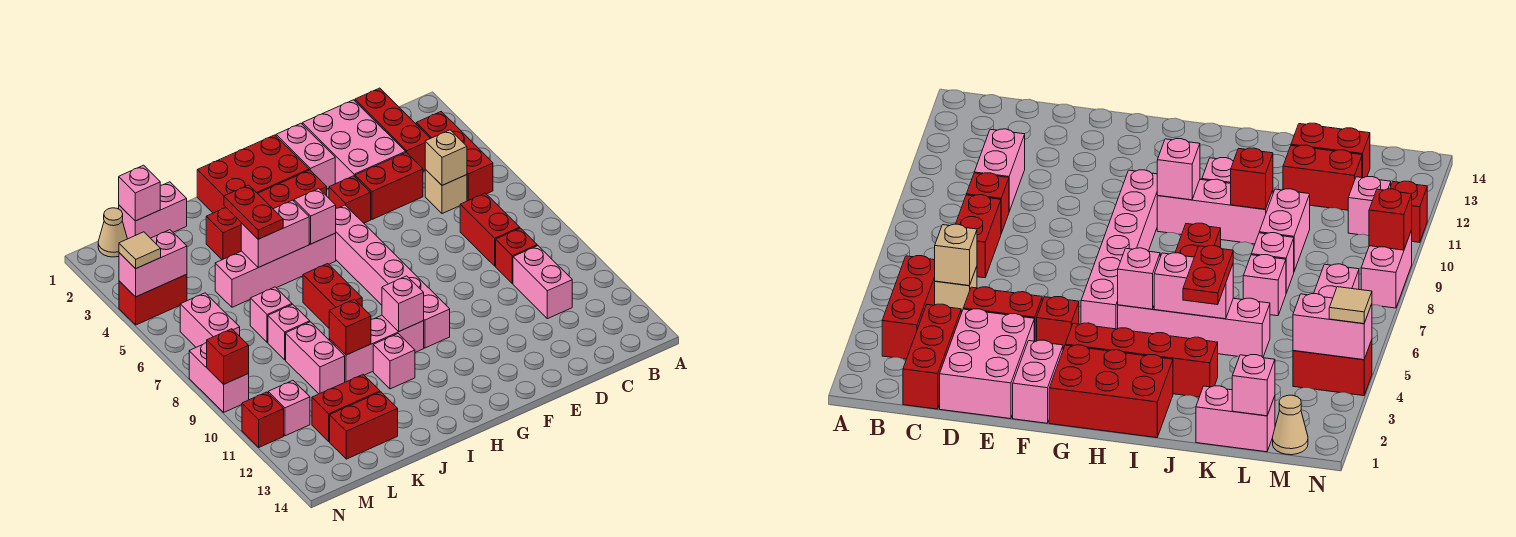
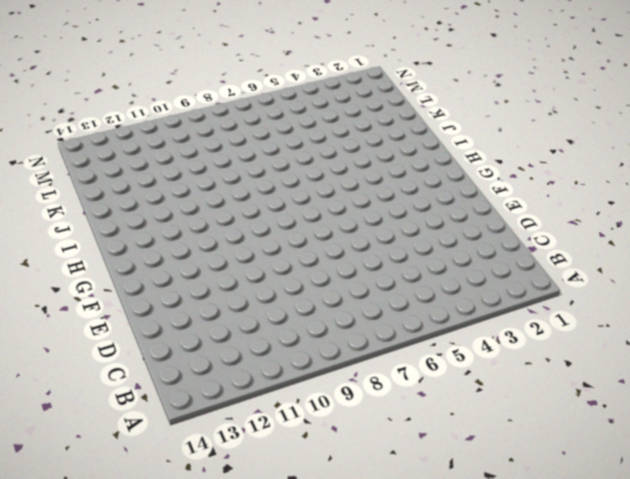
none -> red brick B3:B5 level 1
none -> red brick C1:C3 level 1
none -> tan brick C5 level 1
none -> red brick C7:C8 level 1

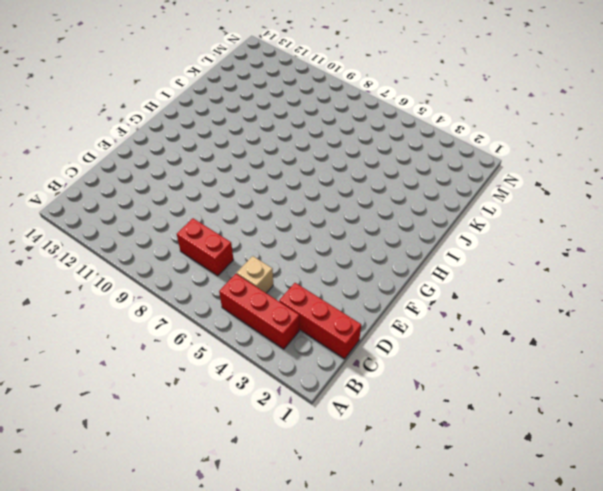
none -> red brick C9 level 1
none -> pink brick C10:C11 level 1
none -> pink brick D1:E3 level 1
none -> red brick D4:E4 level 1

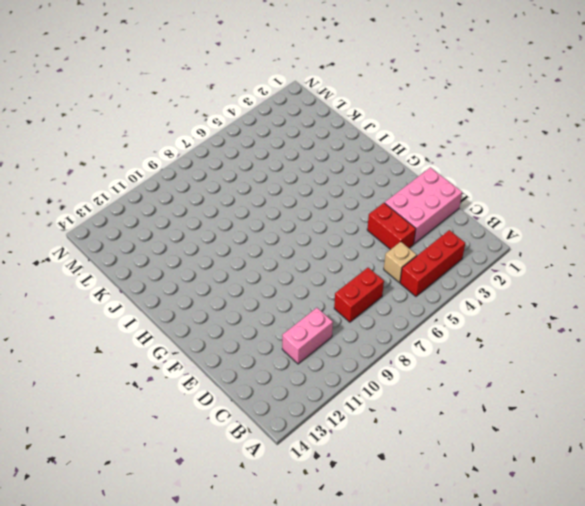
none -> red brick C1:C3 level 1
none -> red brick C9 level 1
none -> pink brick F1:F2 level 1
none -> red brick F4 level 1

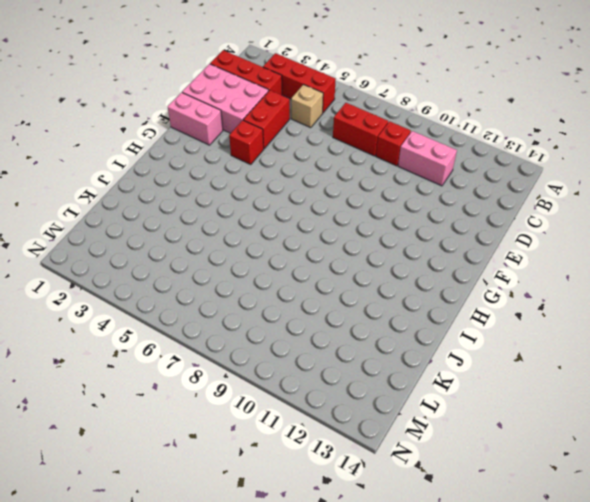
none -> red brick G1:I2 level 1
none -> red brick G3:J3 level 1
none -> pink brick G5:G10 level 1
none -> pink brick H5:K5 level 1

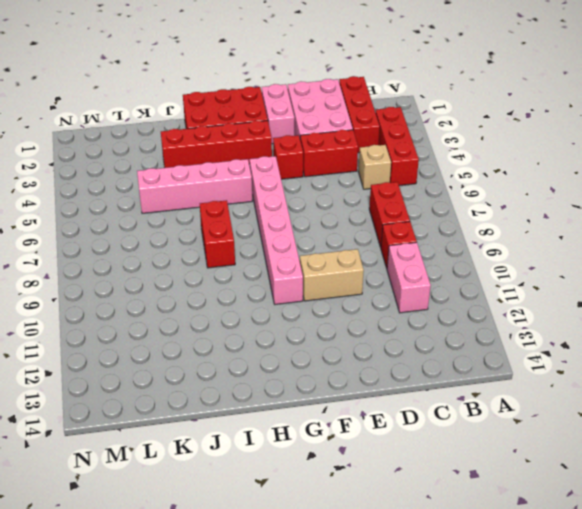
tan brick E10:F10 level 1 -> none
none -> pink brick H10:J10 level 1
none -> pink brick I11 level 1
none -> pink brick K1:L1 level 1
none -> pink brick K7 level 1

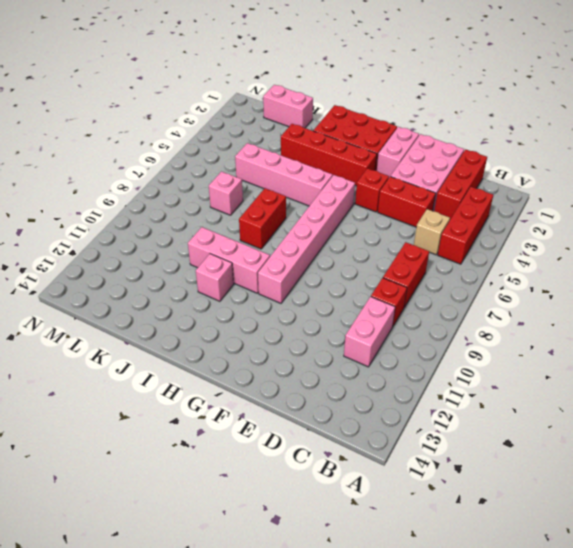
none -> pink brick K8 level 1
none -> pink brick K9:K10 level 1
none -> red brick K12:L12 level 1
none -> red brick K13:L13 level 1

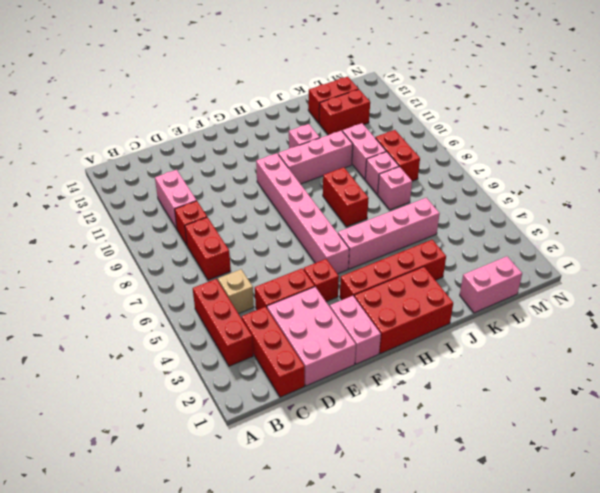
red brick L8:L9 level 1 -> red brick M4:N4 level 1
none -> tan cone M1 level 1
none -> pink brick M6:M7 level 1
none -> pink brick M11 level 1
none -> pink brick N8:N9 level 1

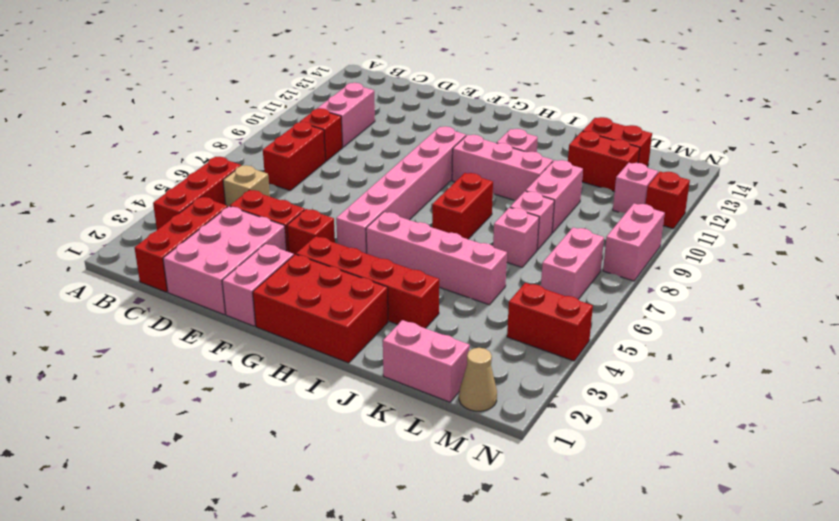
none -> tan brick C5 level 2
none -> pink brick H5 level 2
none -> pink brick H10 level 2
none -> pink brick I5:J5 level 2

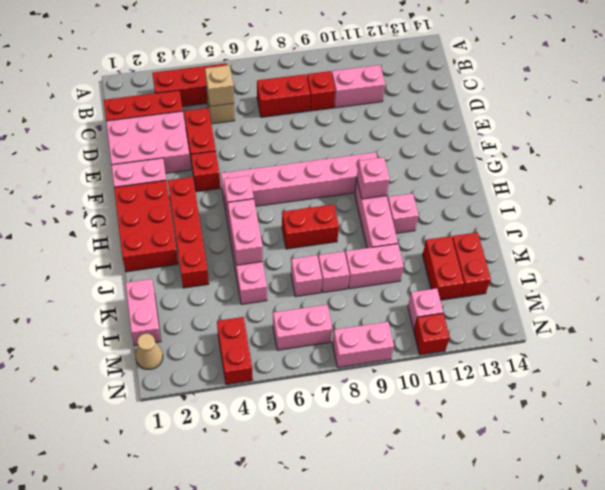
none -> red brick J10 level 2
none -> pink brick L1 level 2
none -> pink brick M4:N4 level 2
none -> red brick N9 level 2

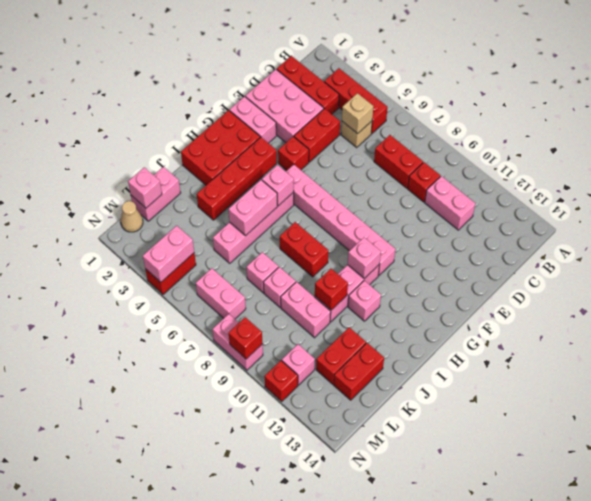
none -> red plate J4:J5 level 3
none -> tan tile N4 level 3

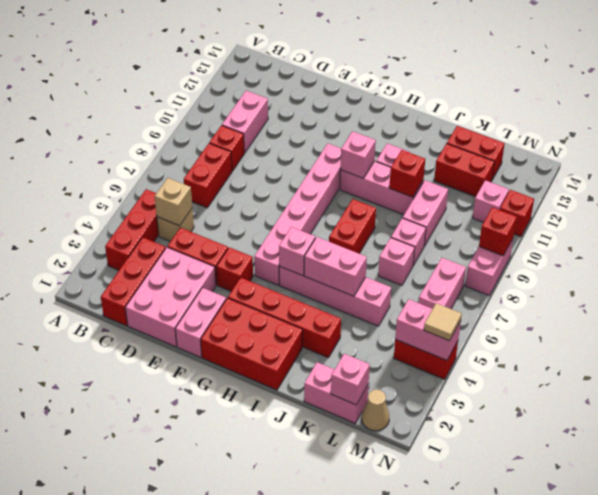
none -> red plate J4:J5 level 3

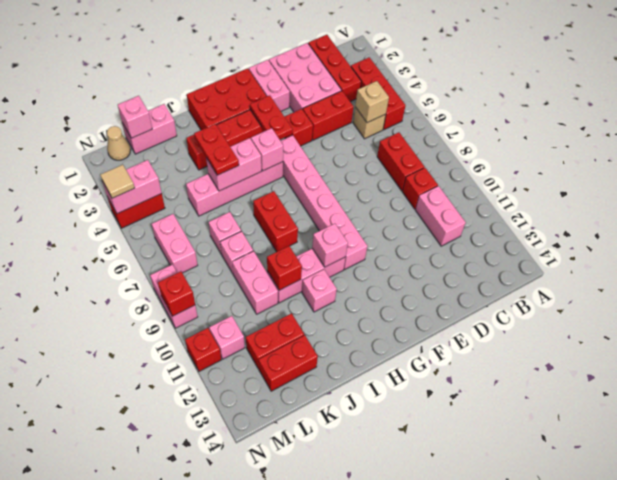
red plate G3:G4 level 2 -> none

